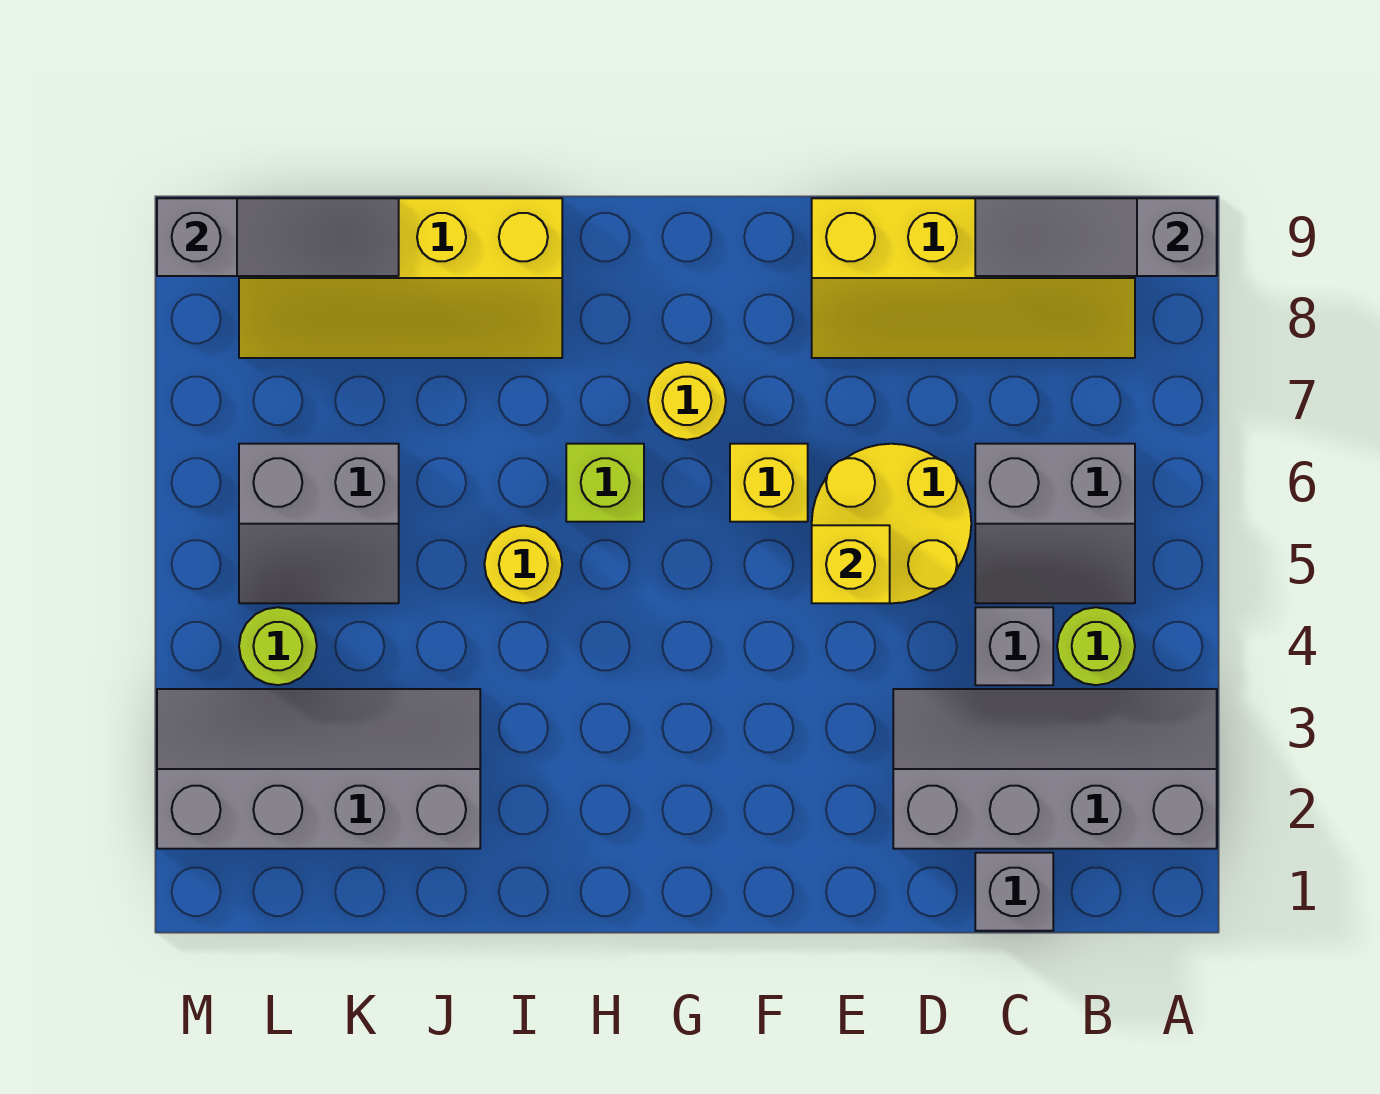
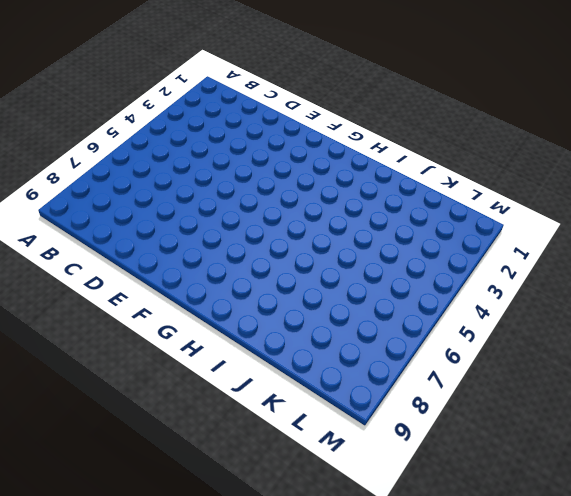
none -> grey slope A2:D3 level 1 top 2
none -> lime round brick B4 level 1
none -> grey slope B5:C6 level 1 top 6

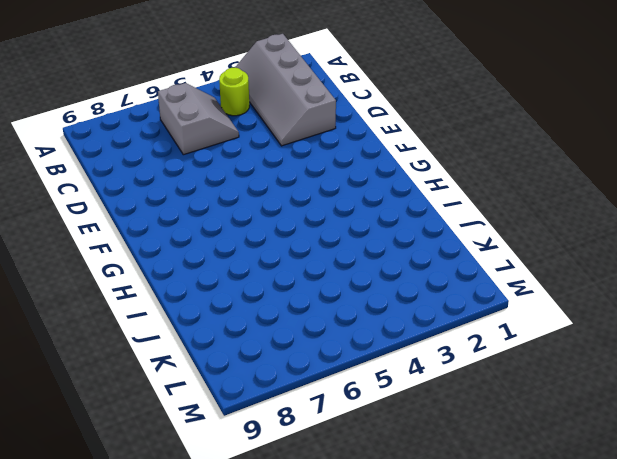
none -> yellow slope B8:E9 level 1 top 9
none -> grey brick C1 level 1
none -> grey brick C4 level 1

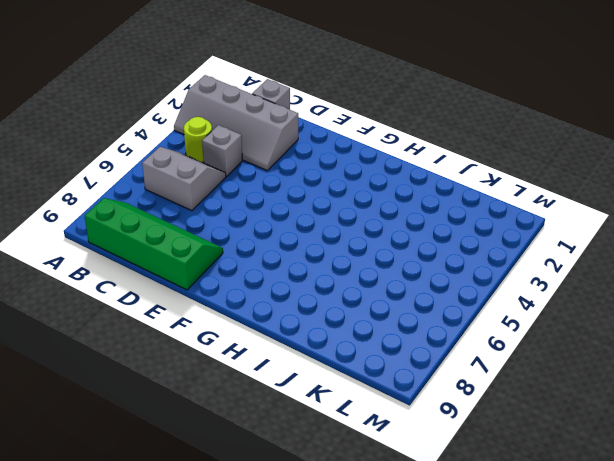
green slope B8:E9 level 1 top 9 -> yellow slope B8:E9 level 1 top 9
none -> yellow round brick D5:E6 level 1
none -> yellow brick F6 level 1
none -> yellow round brick G7 level 1

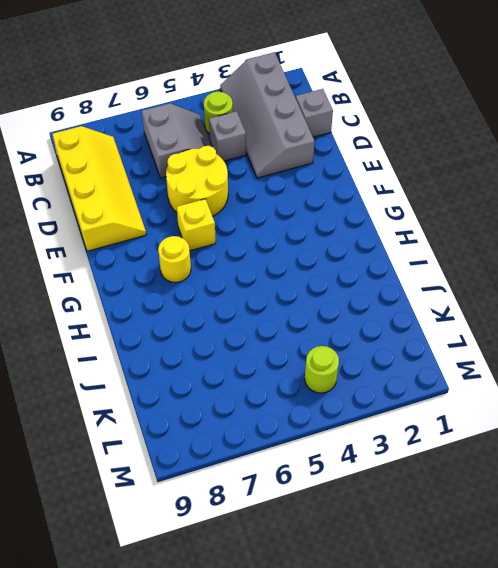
none -> lime brick H6 level 1
none -> yellow round brick I5 level 1
none -> yellow slope I8:L9 level 1 top 9

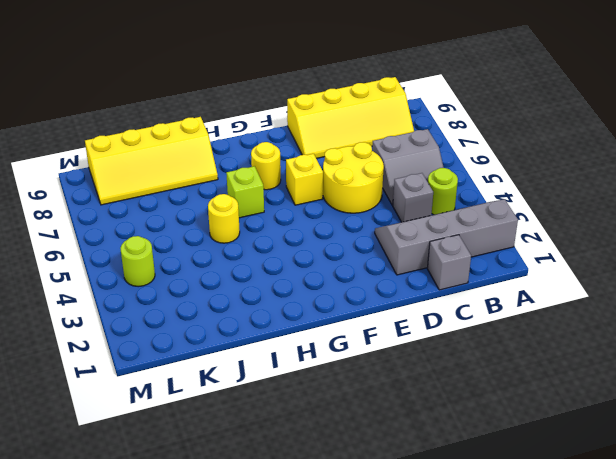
none -> grey slope J2:M3 level 1 top 2
none -> grey slope K5:L6 level 1 top 6
none -> grey slope A9:C9 level 2 top A

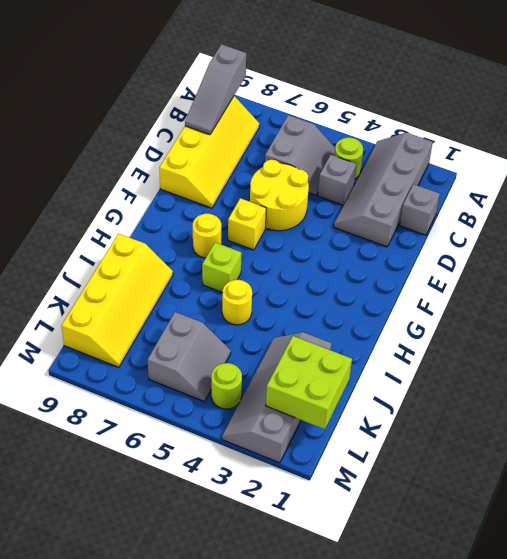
lime brick K1:L2 level 2 -> none
none -> yellow brick E5 level 2
none -> grey slope K9:M9 level 2 top M

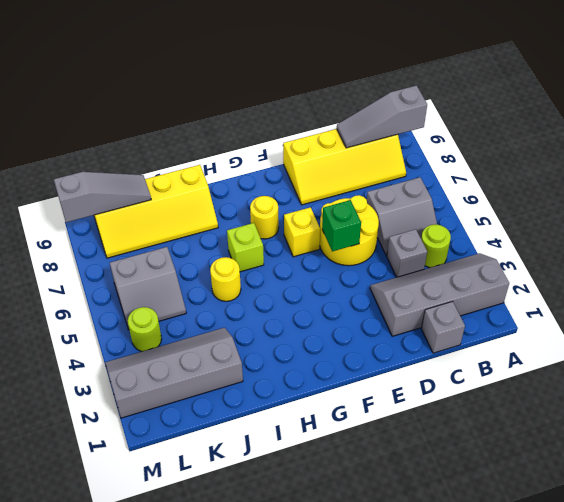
green brick E5 level 2 -> yellow brick E5 level 2

